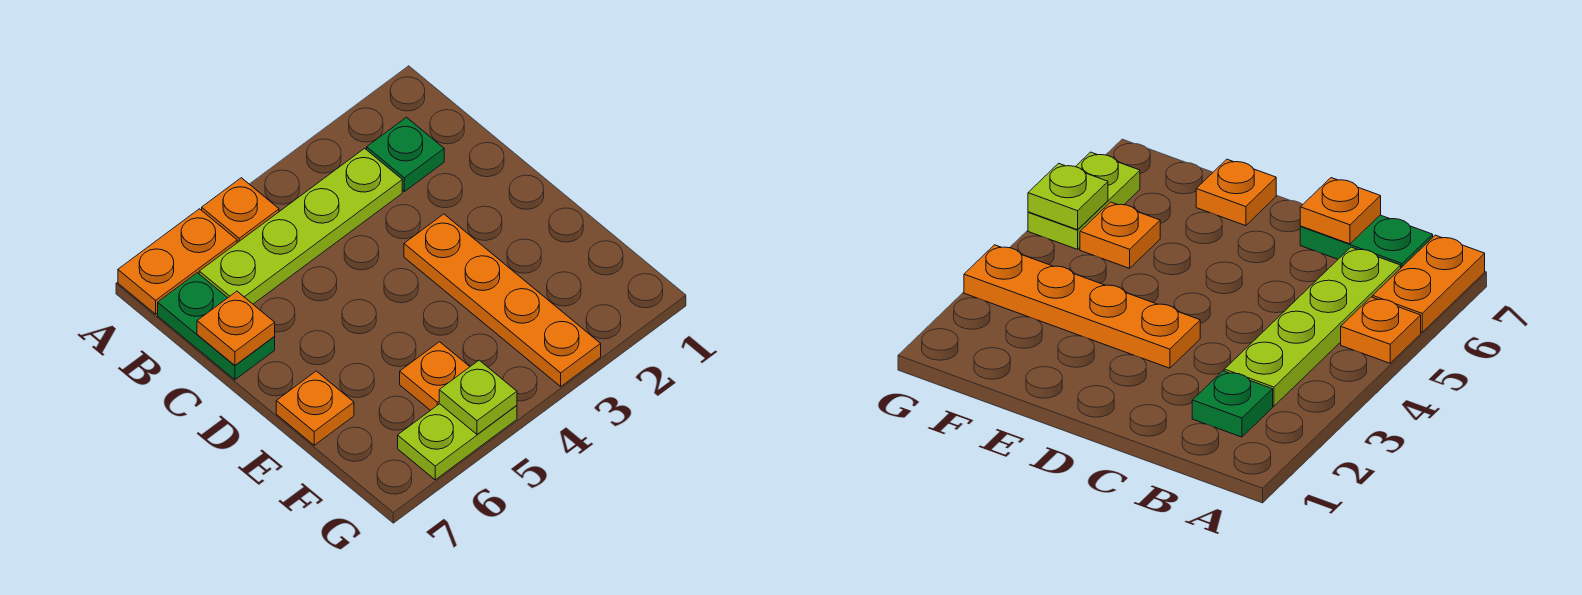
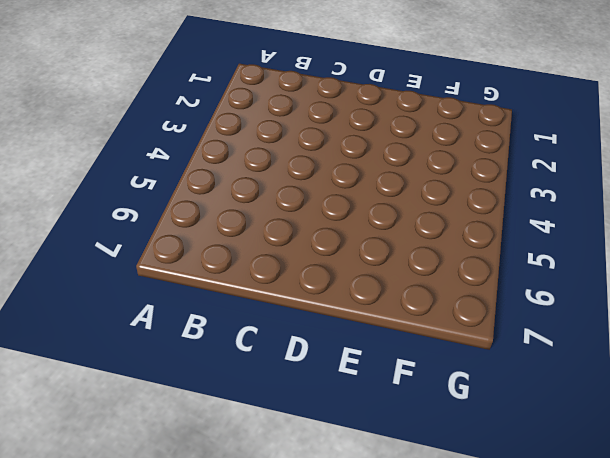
none -> orange plate A5 level 1
none -> orange plate A6:A7 level 1

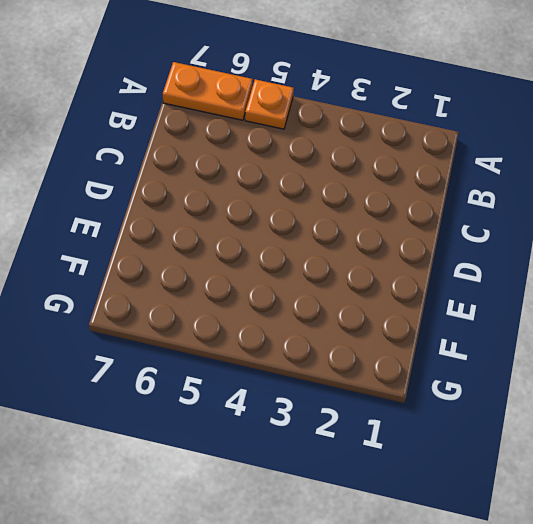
none -> green plate B2 level 1
none -> lime plate B3:B6 level 1

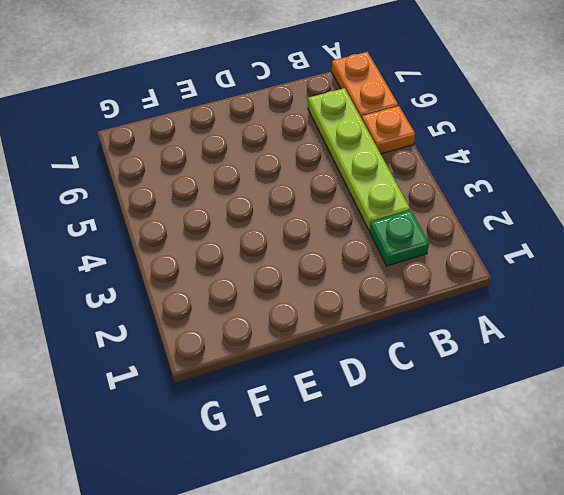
none -> green plate B7:C7 level 1
none -> orange plate D3:G3 level 1

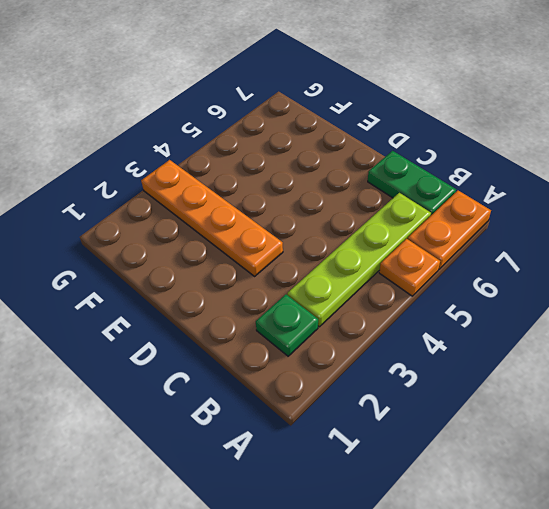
none -> orange plate E7 level 1
none -> orange plate F5 level 1

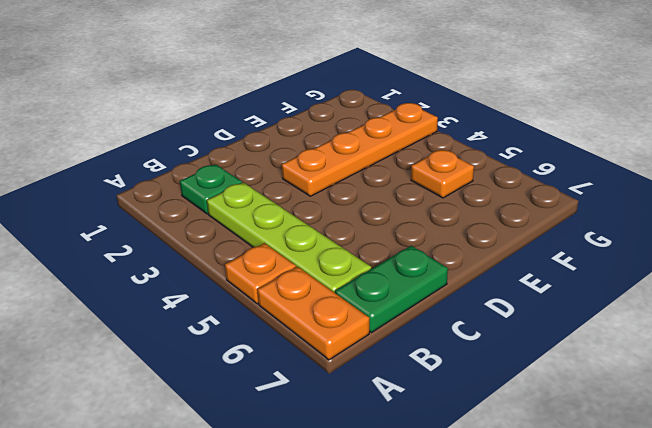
none -> orange plate E7 level 1
none -> lime plate G5:G6 level 1

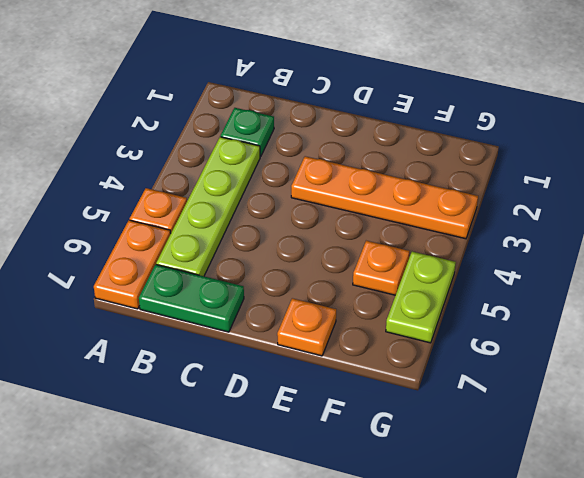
none -> orange plate C7 level 2
none -> lime plate G5 level 2

